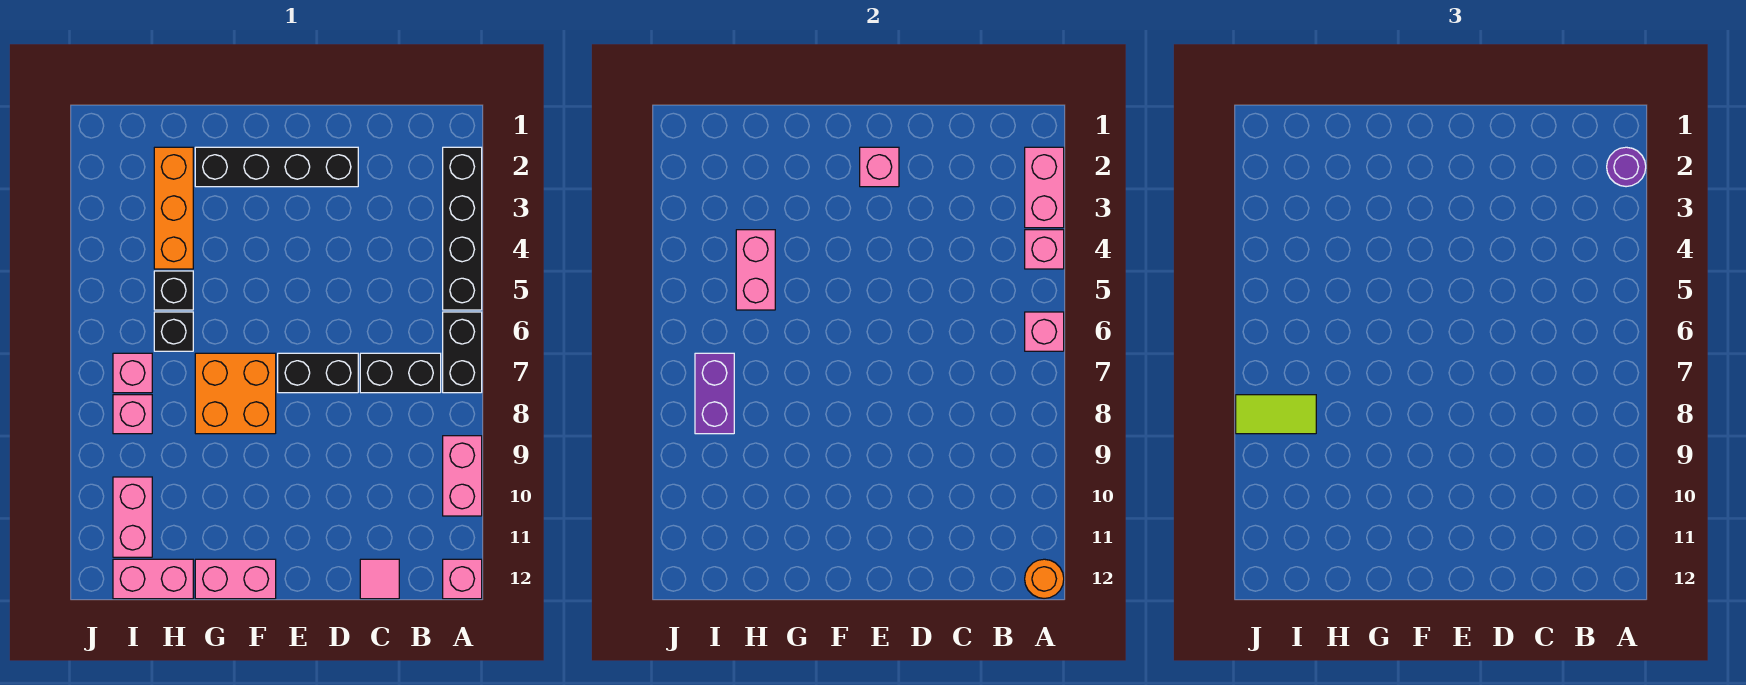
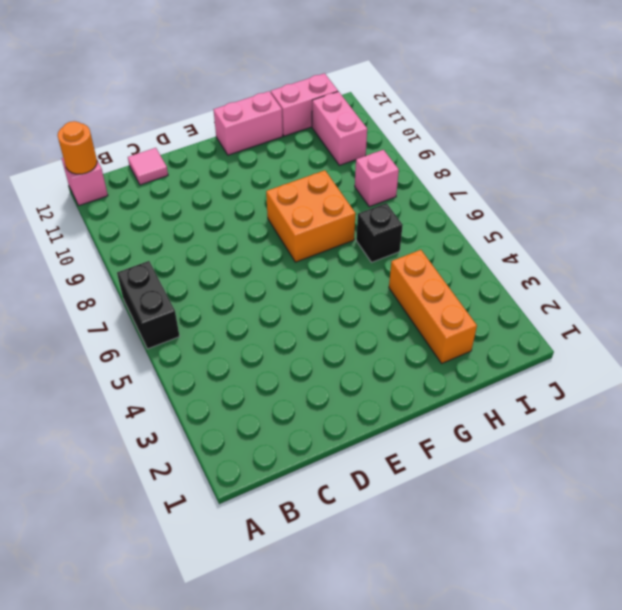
none -> black brick A2:A5 level 1
none -> pink brick A9:A10 level 1
none -> black brick B7:C7 level 1

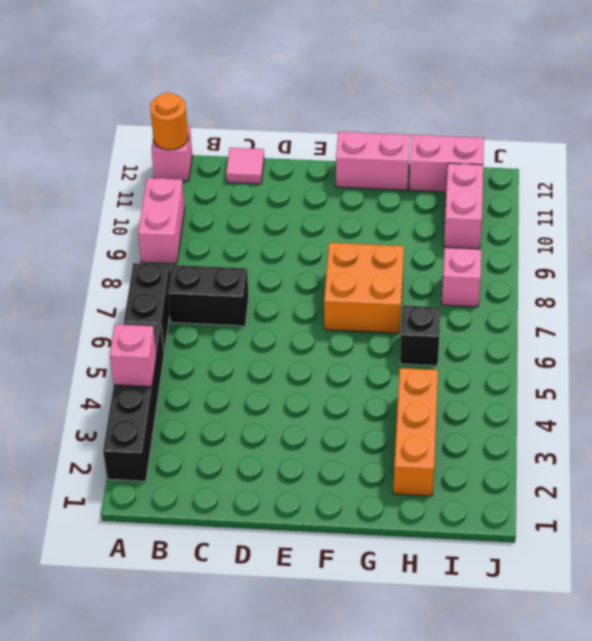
none -> black brick D2:G2 level 1
none -> black brick D7:E7 level 1
none -> black brick H5 level 1

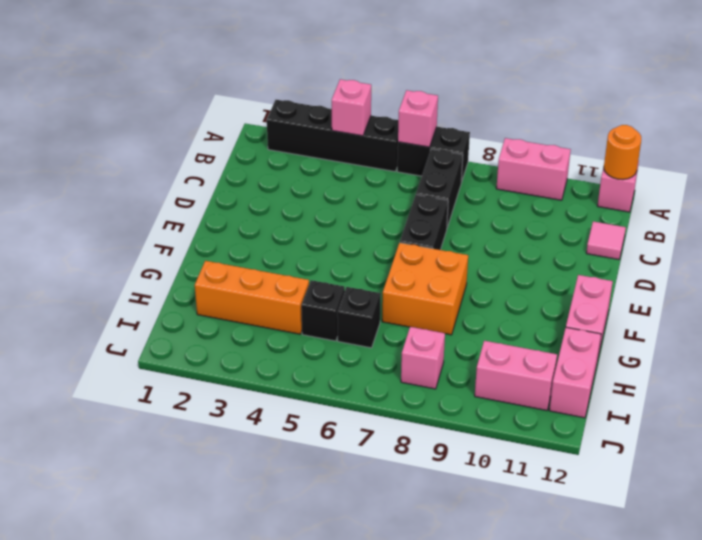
none -> black brick D2:G2 level 1
none -> pink brick I7 level 1
none -> pink brick A2:A3 level 2

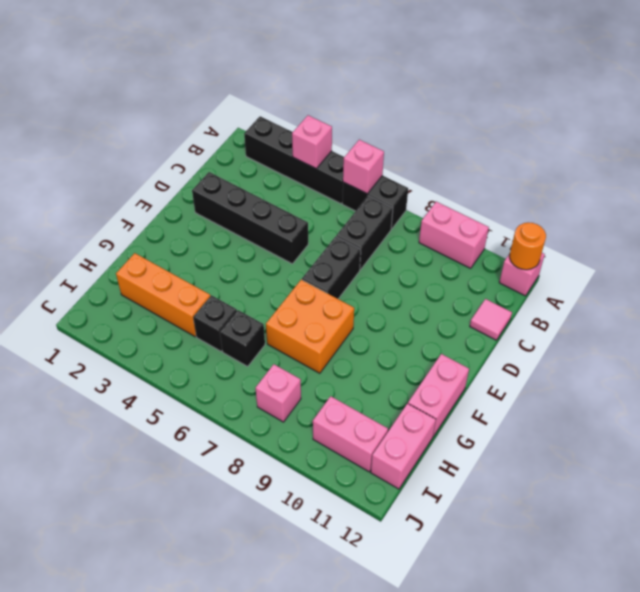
black brick D2:D5 level 1 -> black brick D2:G2 level 1
none -> pink brick I7 level 1
none -> pink brick A2:A3 level 2
none -> pink brick E2 level 2

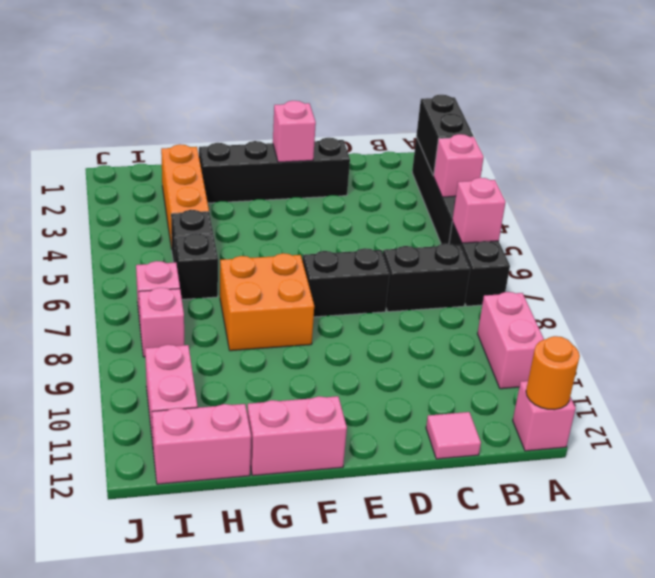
black brick A2:A3 level 2 -> pink brick A2:A3 level 2
none -> pink brick H4:H5 level 2
none -> purple brick I7:I8 level 2
none -> purple round brick A2 level 3

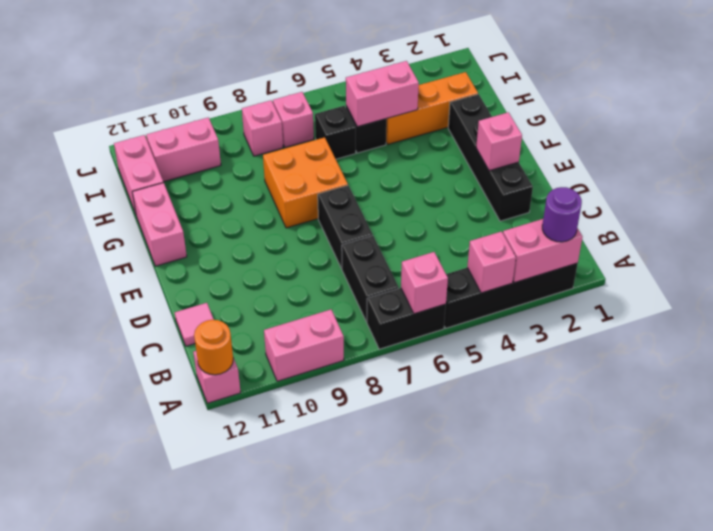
none -> purple brick I7:I8 level 2
none -> lime tile I8:J8 level 3

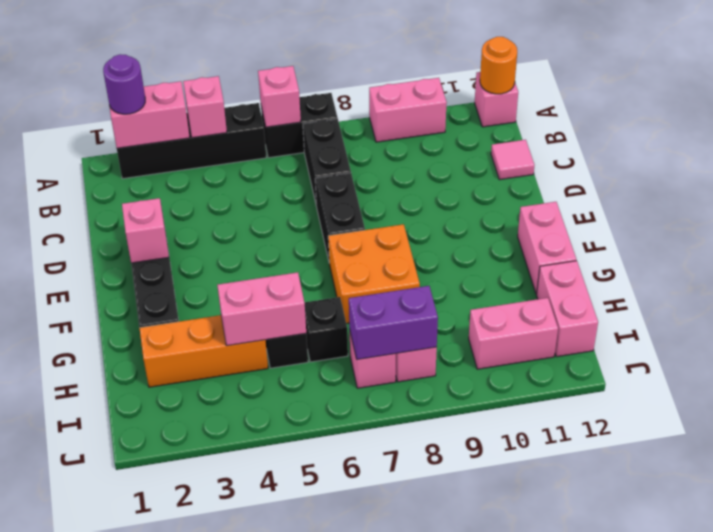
none -> lime tile I8:J8 level 3

